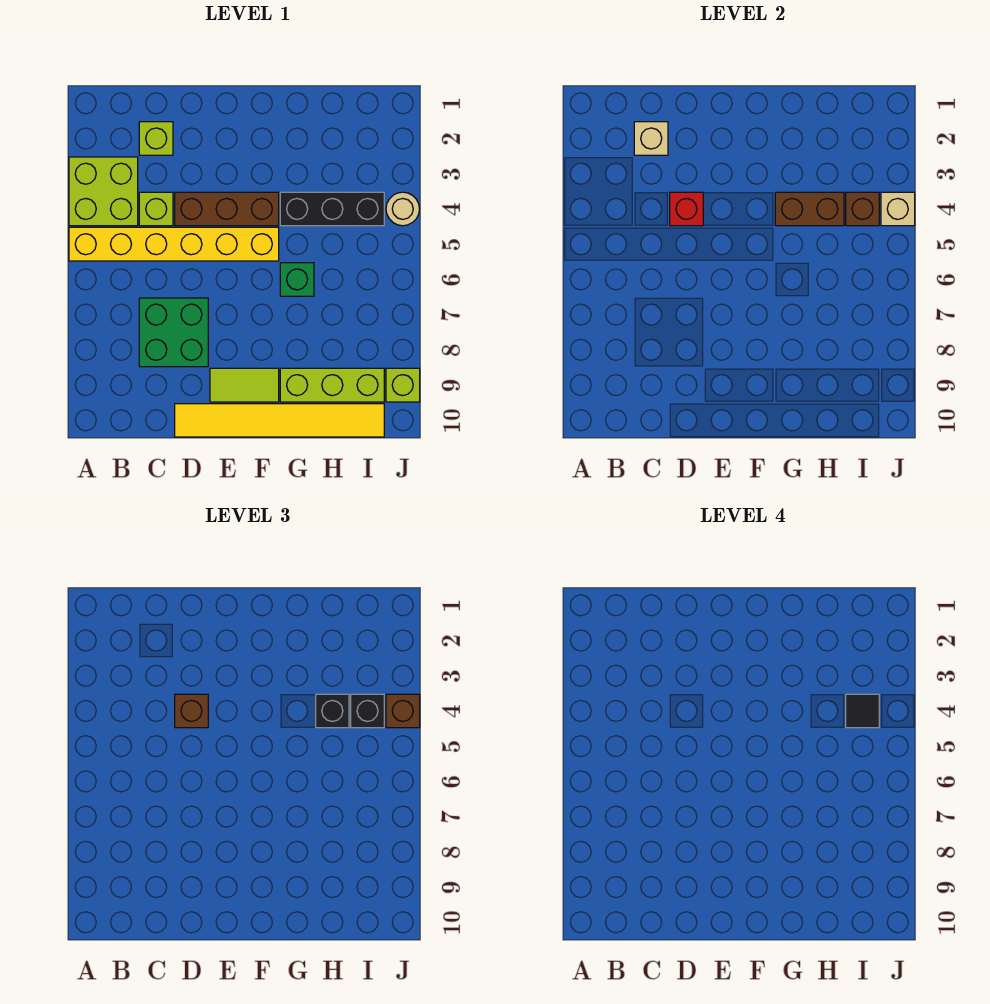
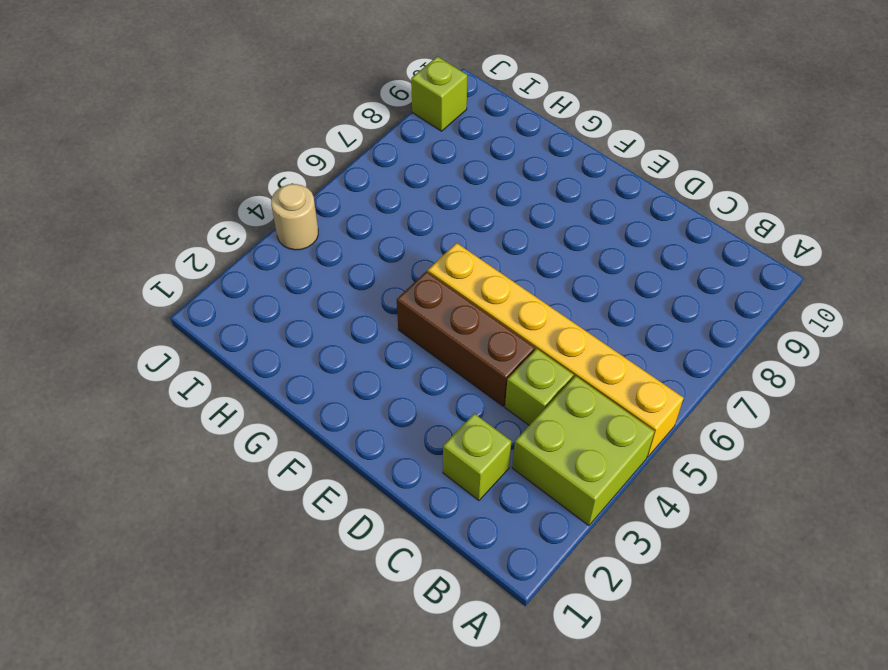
none -> green brick C7:D8 level 1
none -> yellow tile D10:I10 level 1
none -> lime tile E9:F9 level 1

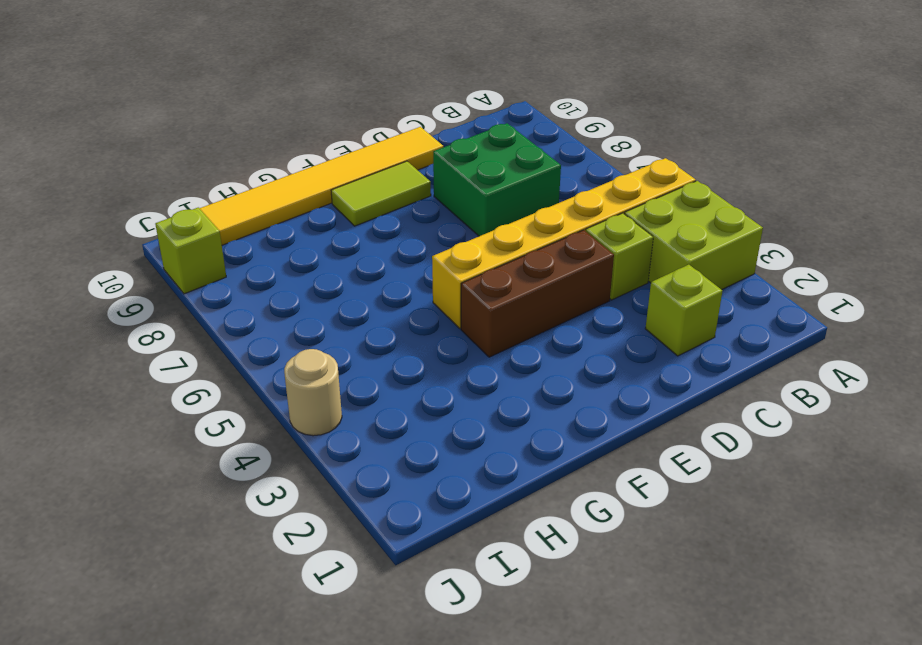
none -> black brick G4:I4 level 1
none -> green brick G6 level 1
none -> lime brick G9:I9 level 1

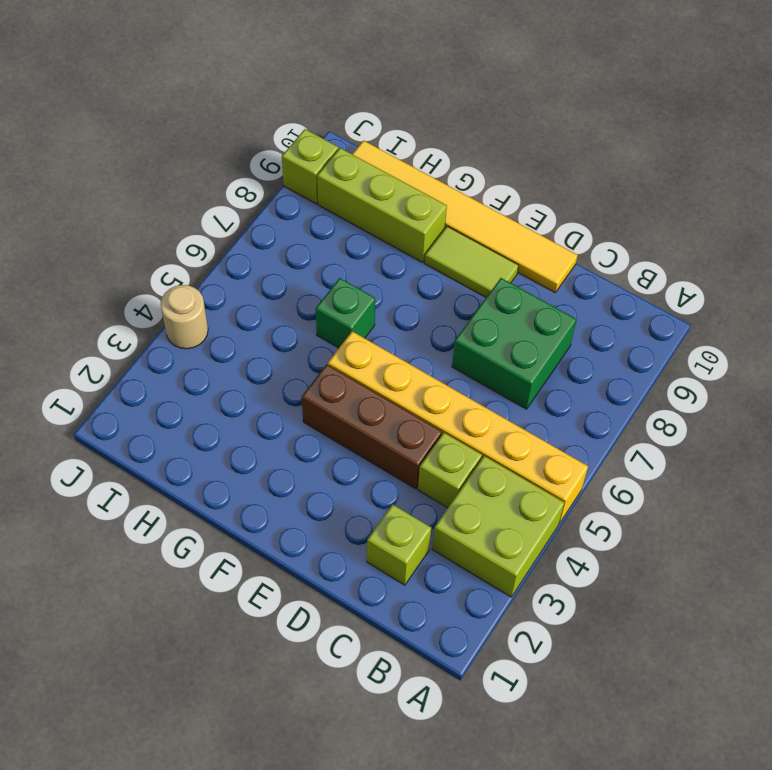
none -> black brick G4:I4 level 1
none -> tan brick C2 level 2
none -> red brick D4 level 2

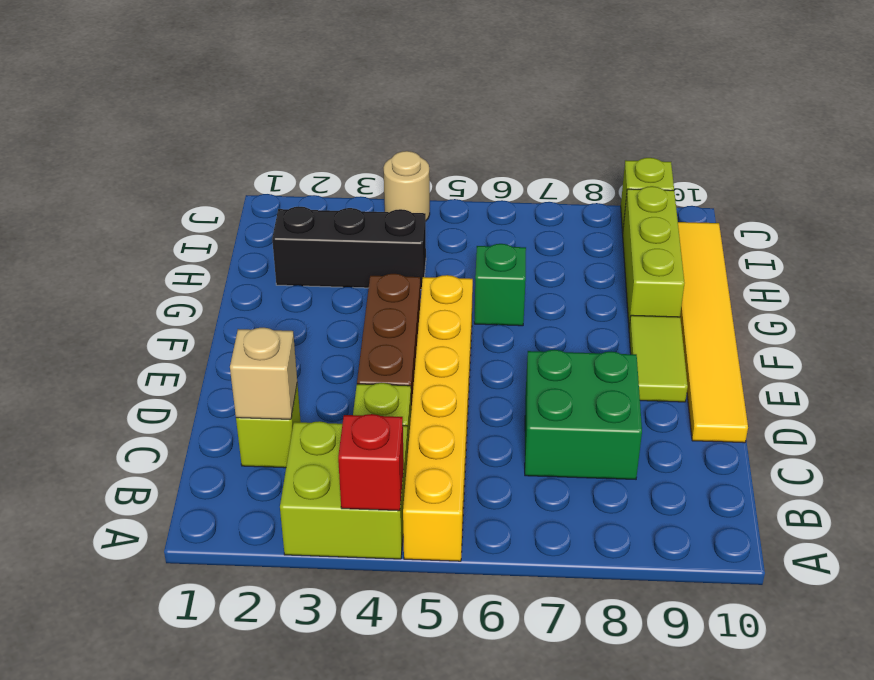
red brick A4 level 2 -> red brick D4 level 2
black brick H2:H4 level 1 -> black brick G4:I4 level 1
none -> brown brick G4:H4 level 2
none -> brown brick I4 level 2
none -> tan brick J4 level 2

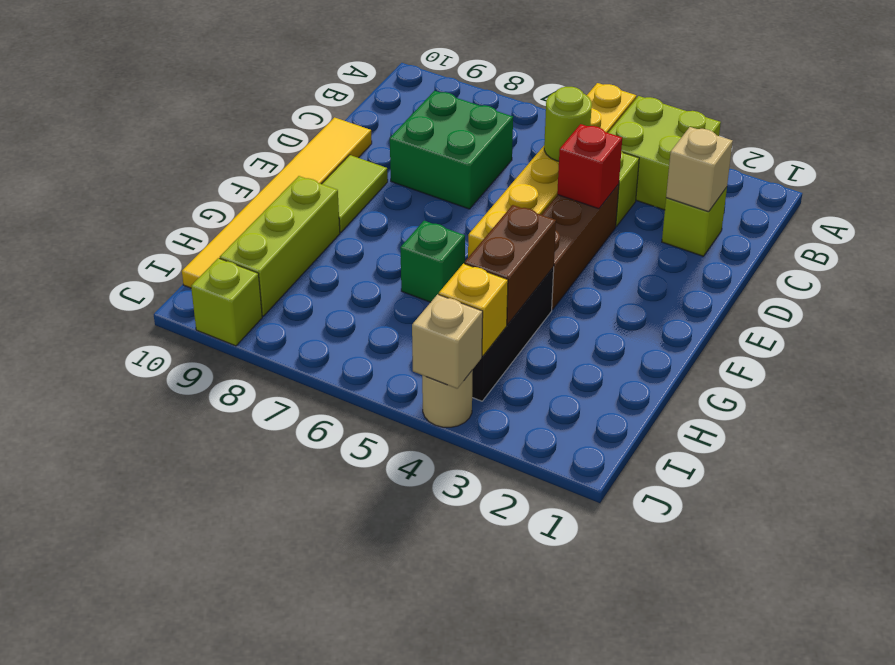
lime round brick C5 level 2 -> none
yellow brick I4 level 2 -> brown brick I4 level 2
none -> brown brick D4 level 3
none -> black brick H4 level 3
none -> black brick I4 level 3

